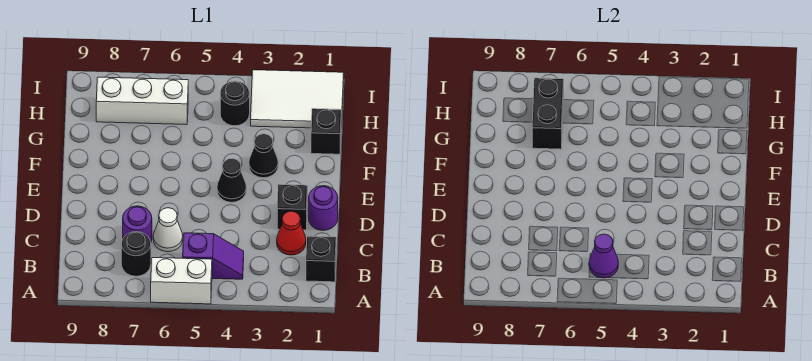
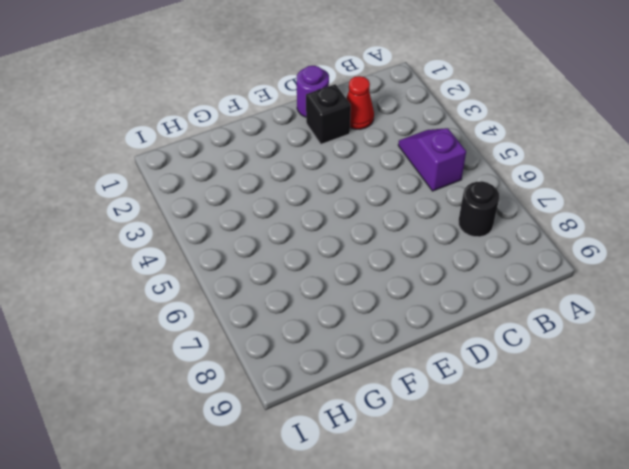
none -> white brick A5:A6 level 1
none -> black brick B1 level 1
none -> white cone C6 level 1

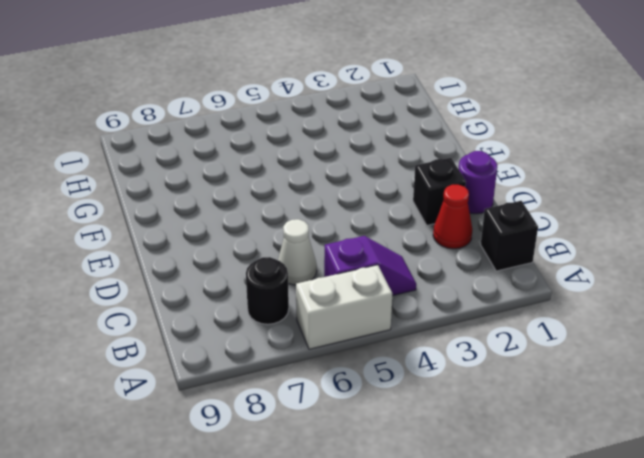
none -> purple round brick C7 level 1
none -> black cone E4 level 1
none -> black cone F3 level 1

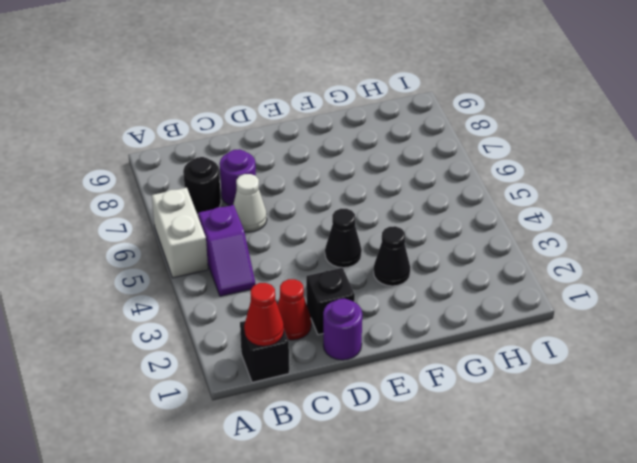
red cone B1 level 2 -> none
none -> black brick G1 level 1
none -> white tile H1:I3 level 1
none -> black round brick H4 level 1

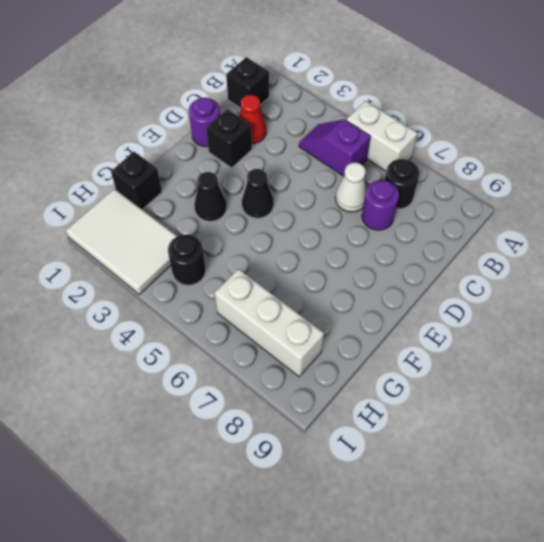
none -> purple cone B5 level 2
none -> black brick G7:H7 level 2

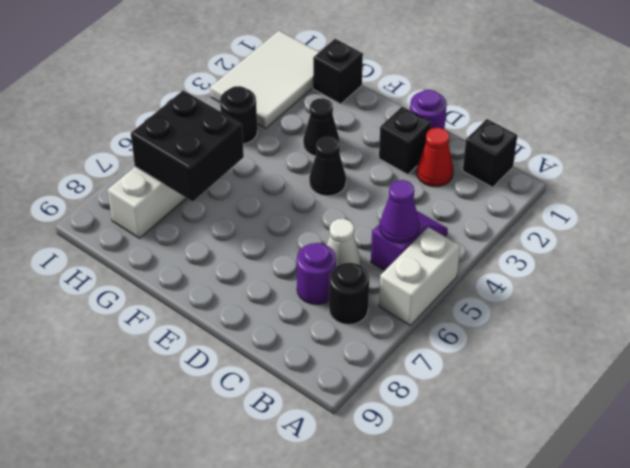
black brick G6:H7 level 2 -> black brick G7:H7 level 2

